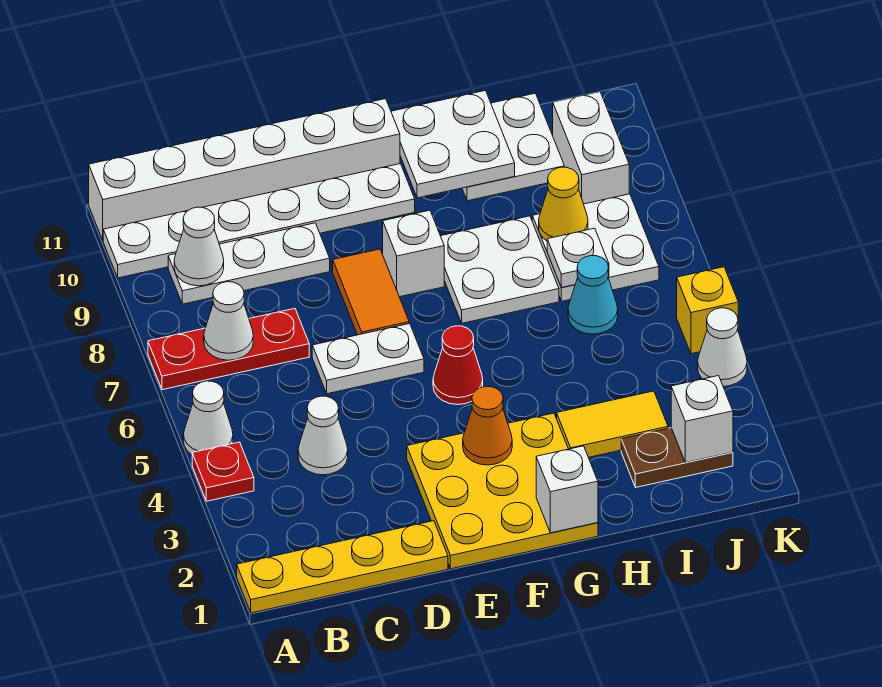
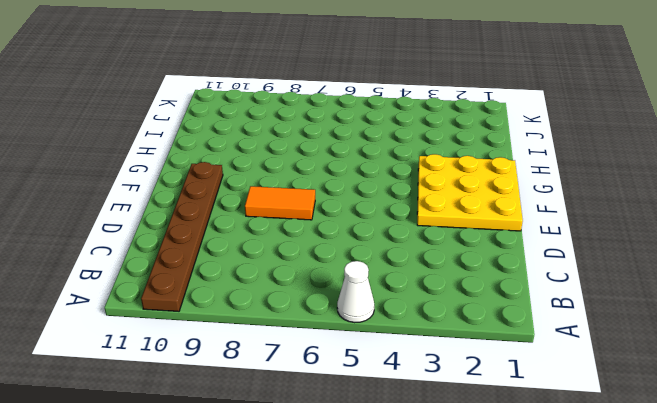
brown plate A10:F10 level 1 -> white plate A10:F10 level 1
none -> yellow plate A1:D1 level 1
none -> red plate A4 level 1
none -> red plate A7:C7 level 1
none -> white brick A11:F11 level 1

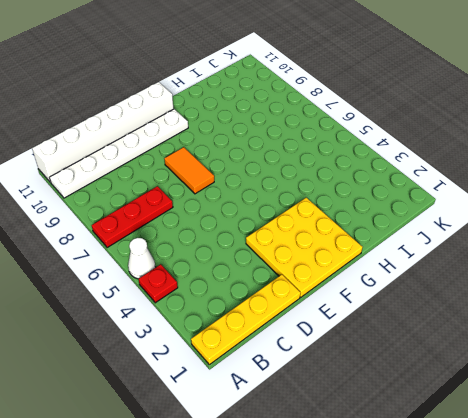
none -> white plate B9:D9 level 1
none -> white cone C4 level 1
none -> white plate D6:E6 level 1
none -> red cone F5 level 1

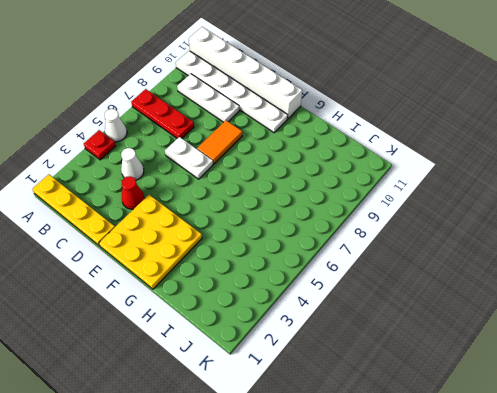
red cone D3 level 1 -> red cone F5 level 1
none -> white brick F8 level 1
none -> white plate G7:H8 level 1
none -> yellow tile H3:I3 level 1
none -> white plate H10:I11 level 1

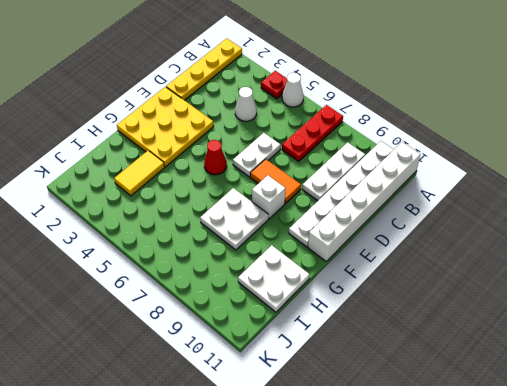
none -> brown plate I2:J2 level 1
none -> cyan cone I6 level 1
none -> white plate I7:J8 level 1
none -> white brick J9:J10 level 1

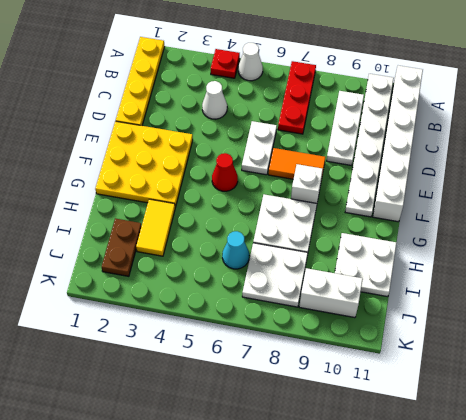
none -> white cone K4 level 1
none -> yellow brick K5 level 1
none -> white cone B7 level 2
none -> white cone B9 level 2

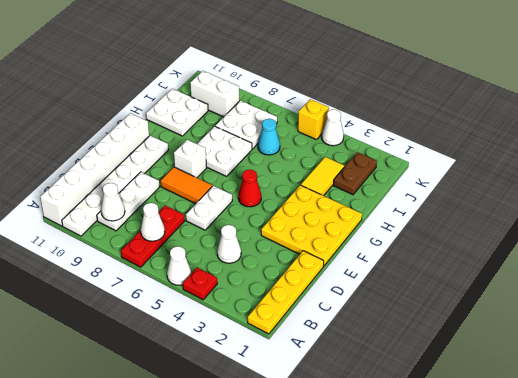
none -> orange cone F3 level 2
none -> white brick G1 level 2
none -> white plate G10:H11 level 2
none -> white plate I7 level 2

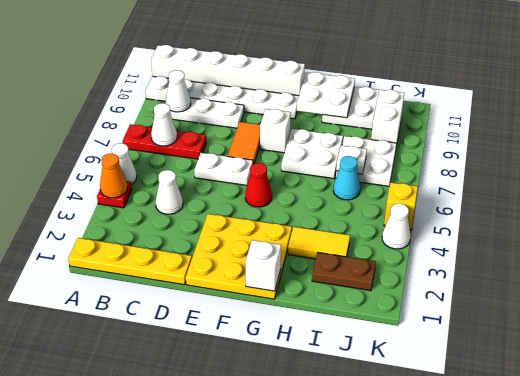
orange cone A4 level 2 -> orange cone F3 level 2
none -> yellow cone I8 level 2
none -> white brick J2 level 2

